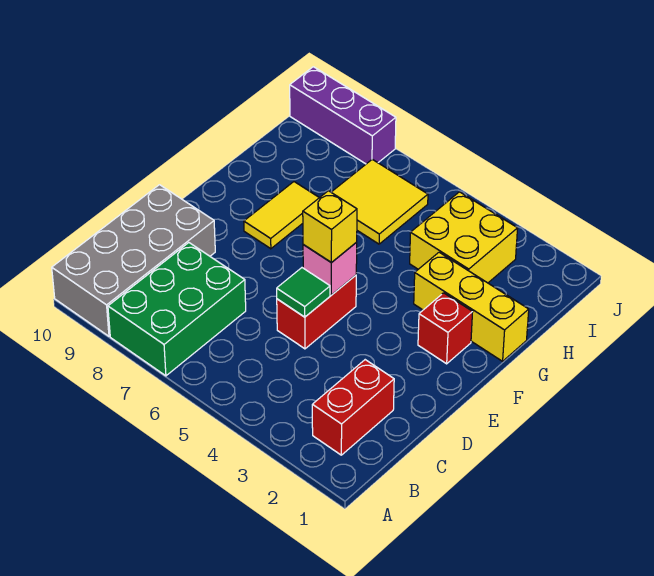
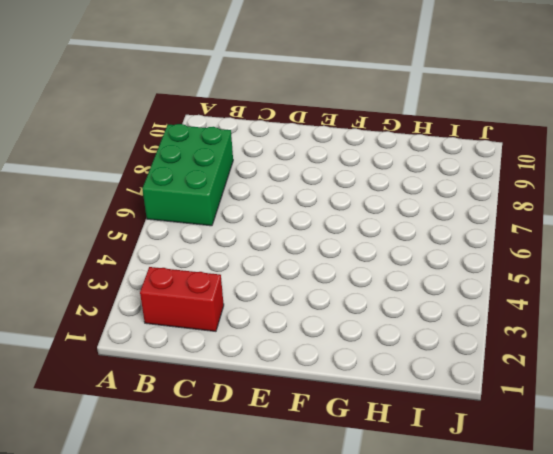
green brick A6:B8 level 1 -> green brick A7:C8 level 1
none -> grey brick A9:D10 level 1
none -> red brick D5:E5 level 1
none -> red brick F2 level 1

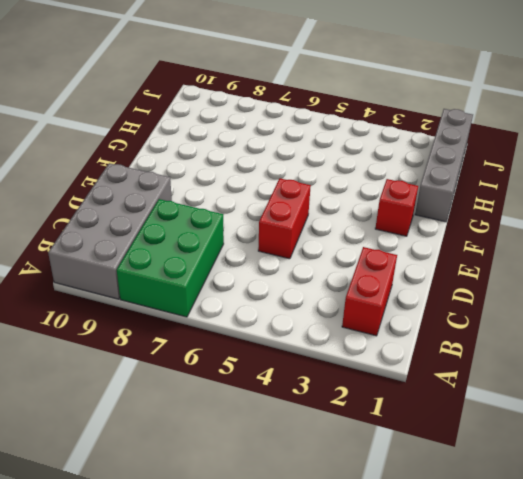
grey brick G1:J1 level 1 -> yellow brick G1:G3 level 1
none -> yellow tile F8:G8 level 1
none -> yellow brick H3:I4 level 1
none -> yellow tile H6:I7 level 1

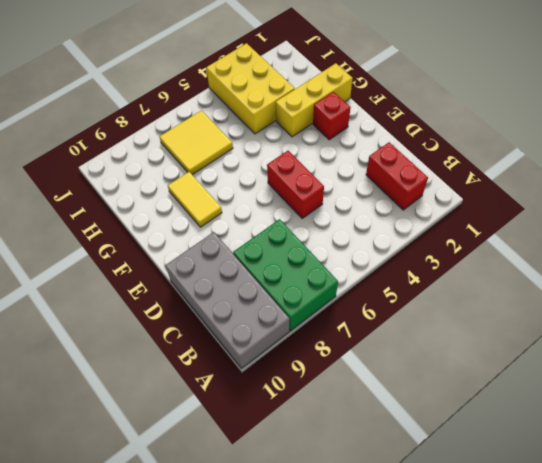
yellow brick H3:J4 level 1 -> yellow brick H3:I4 level 1
none -> purple brick J8:J10 level 1
none -> green tile D5 level 2
none -> pink brick E5 level 2

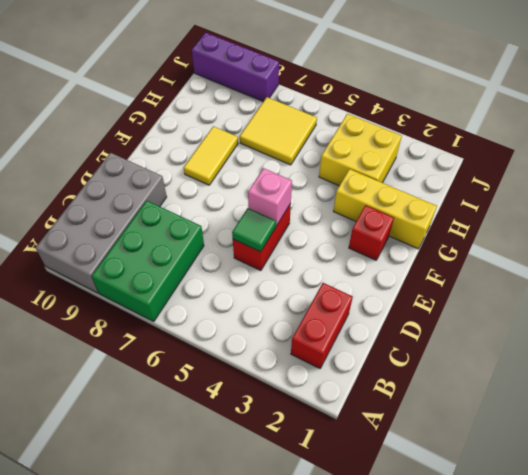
none -> yellow brick E5 level 3

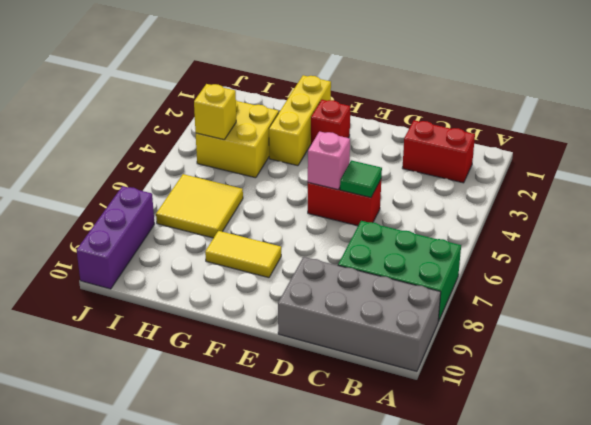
yellow brick I4 level 2 -> yellow brick E5 level 3

